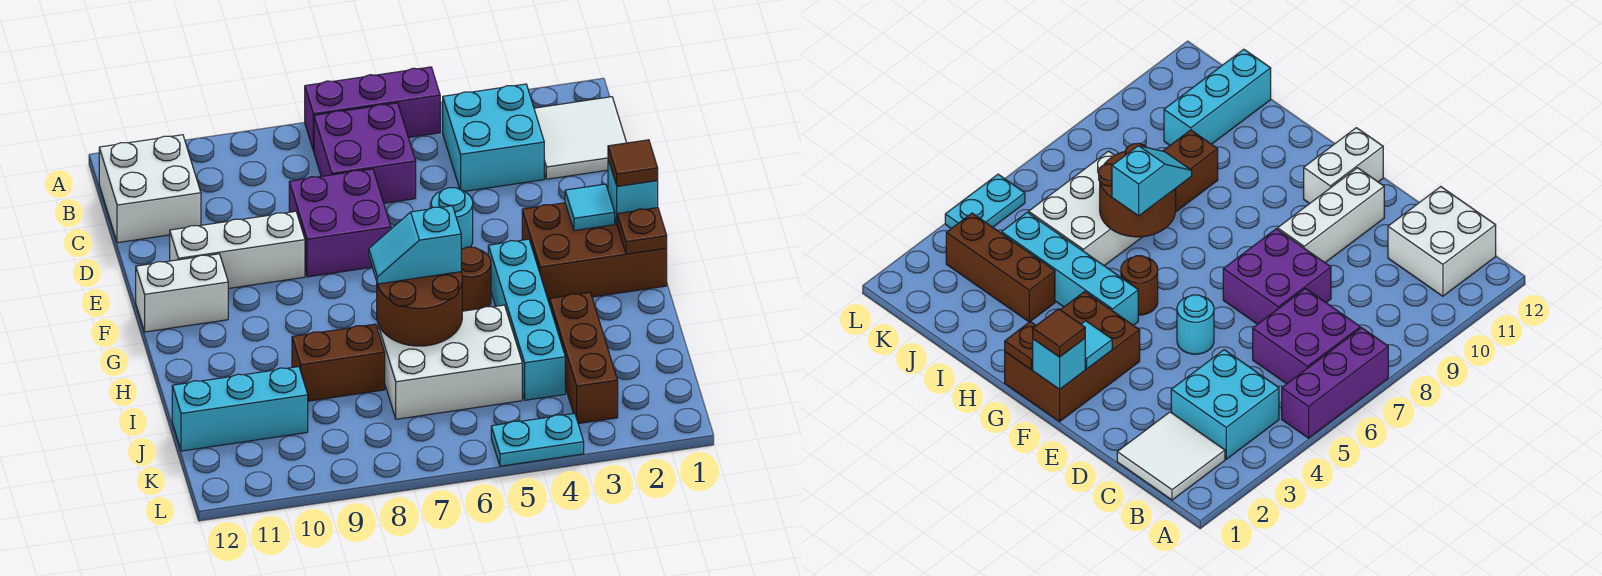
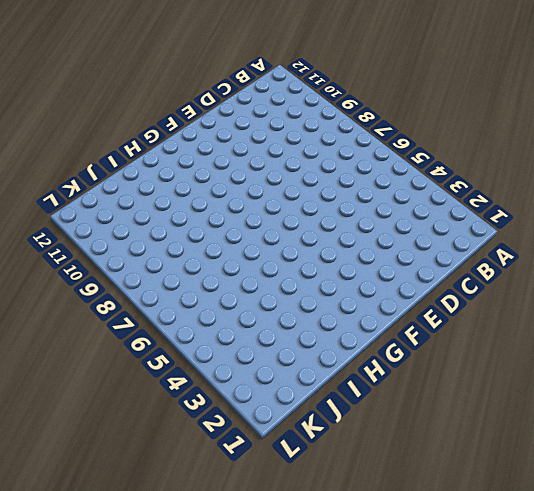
none -> purple brick A5:A7 level 1
none -> white tile B1:C2 level 1
none -> cyan brick B3:C4 level 1

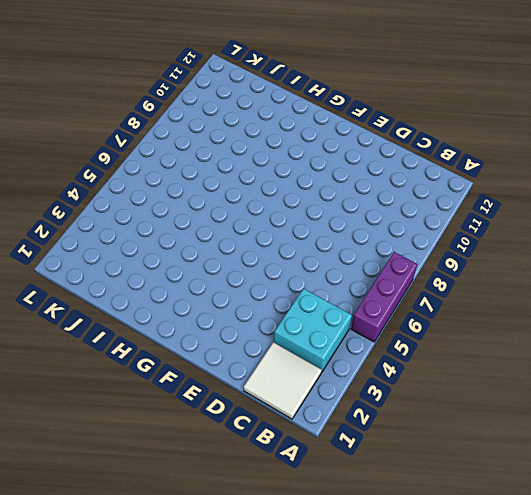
none -> purple brick B6:C7 level 1
none -> white brick B11:C12 level 1
none -> purple brick D7:E8 level 1

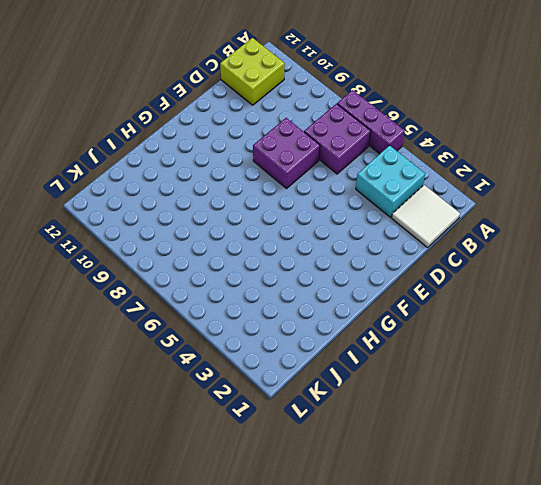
lime brick B11:C12 level 1 -> white brick B11:C12 level 1
none -> cyan round brick E5 level 1
none -> white brick E9:E11 level 1
none -> brown brick F1:G3 level 1

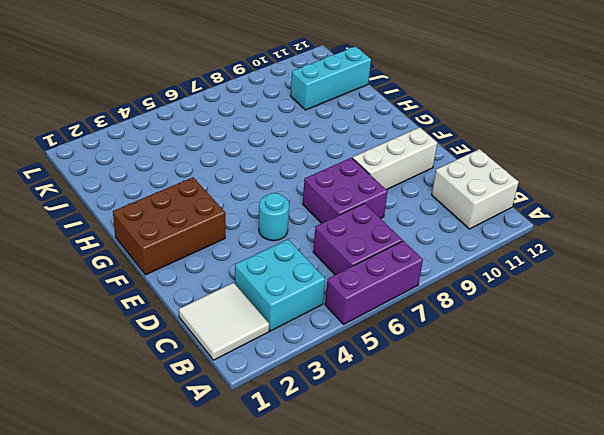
none -> white brick F11:F12 level 1
none -> cyan brick G4:J4 level 1
none -> brown round brick G5 level 1

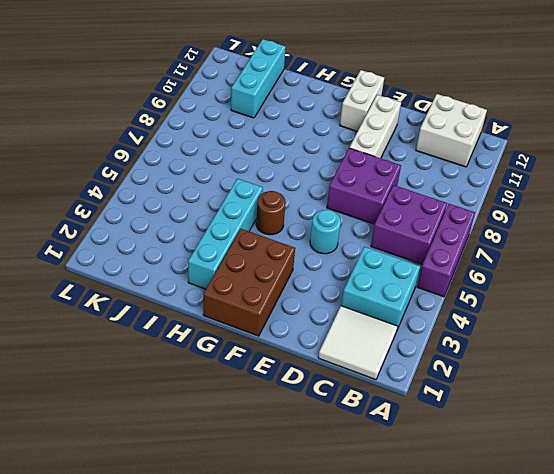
cyan brick H2:H5 level 1 -> cyan brick G4:J4 level 1
none -> brown brick I3:K3 level 1
none -> white brick I5:J7 level 1
none -> brown brick I8:I9 level 1

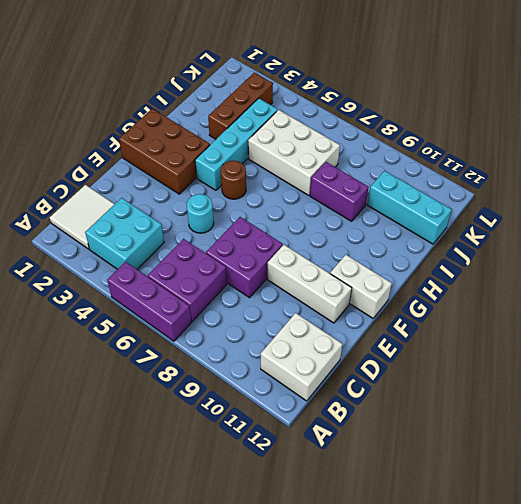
purple brick I8:I9 level 1 -> brown brick I8:I9 level 1
none -> cyan plate L4:L5 level 1
none -> cyan brick F1 level 2
none -> cyan tile F2 level 2

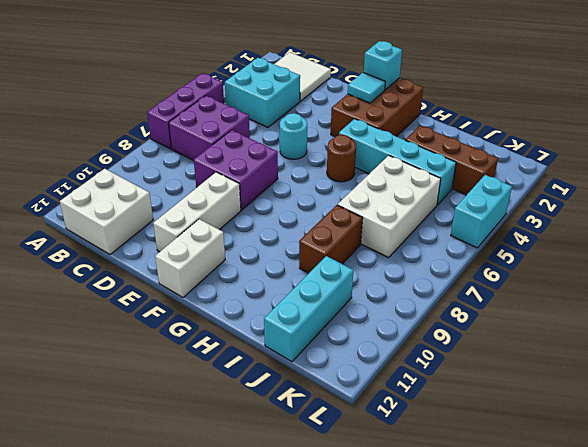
cyan brick L4:L5 level 1 -> cyan plate L4:L5 level 1
none -> brown plate G1 level 2
none -> brown round brick H6:I7 level 2
none -> brown tile F1 level 3

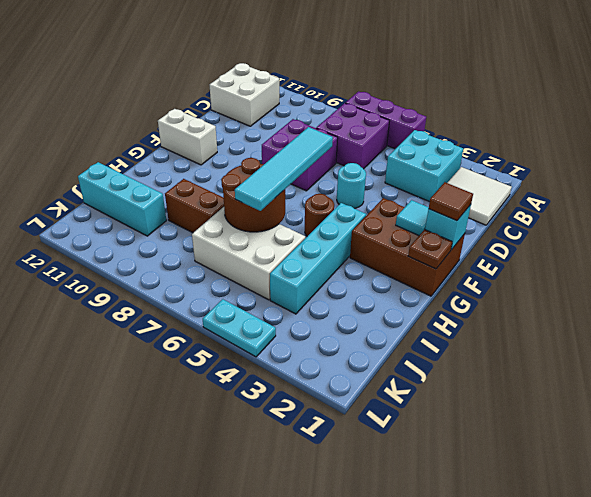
cyan tile F6:I6 level 3 -> cyan slope H6:H7 level 3 top 6
none -> white brick E9:E11 level 1
none -> brown brick I3:K3 level 1

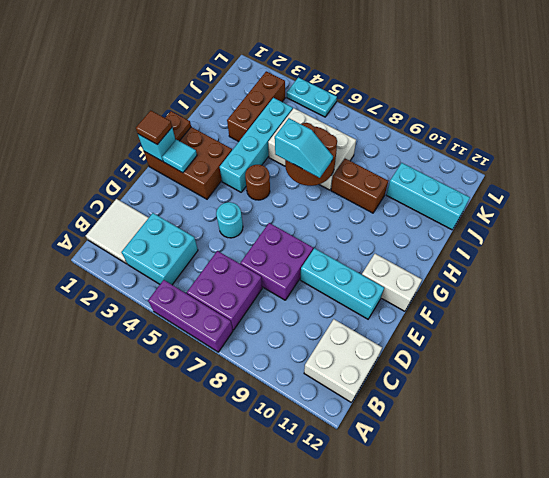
cyan brick E9:E11 level 1 -> white brick E9:E11 level 1

